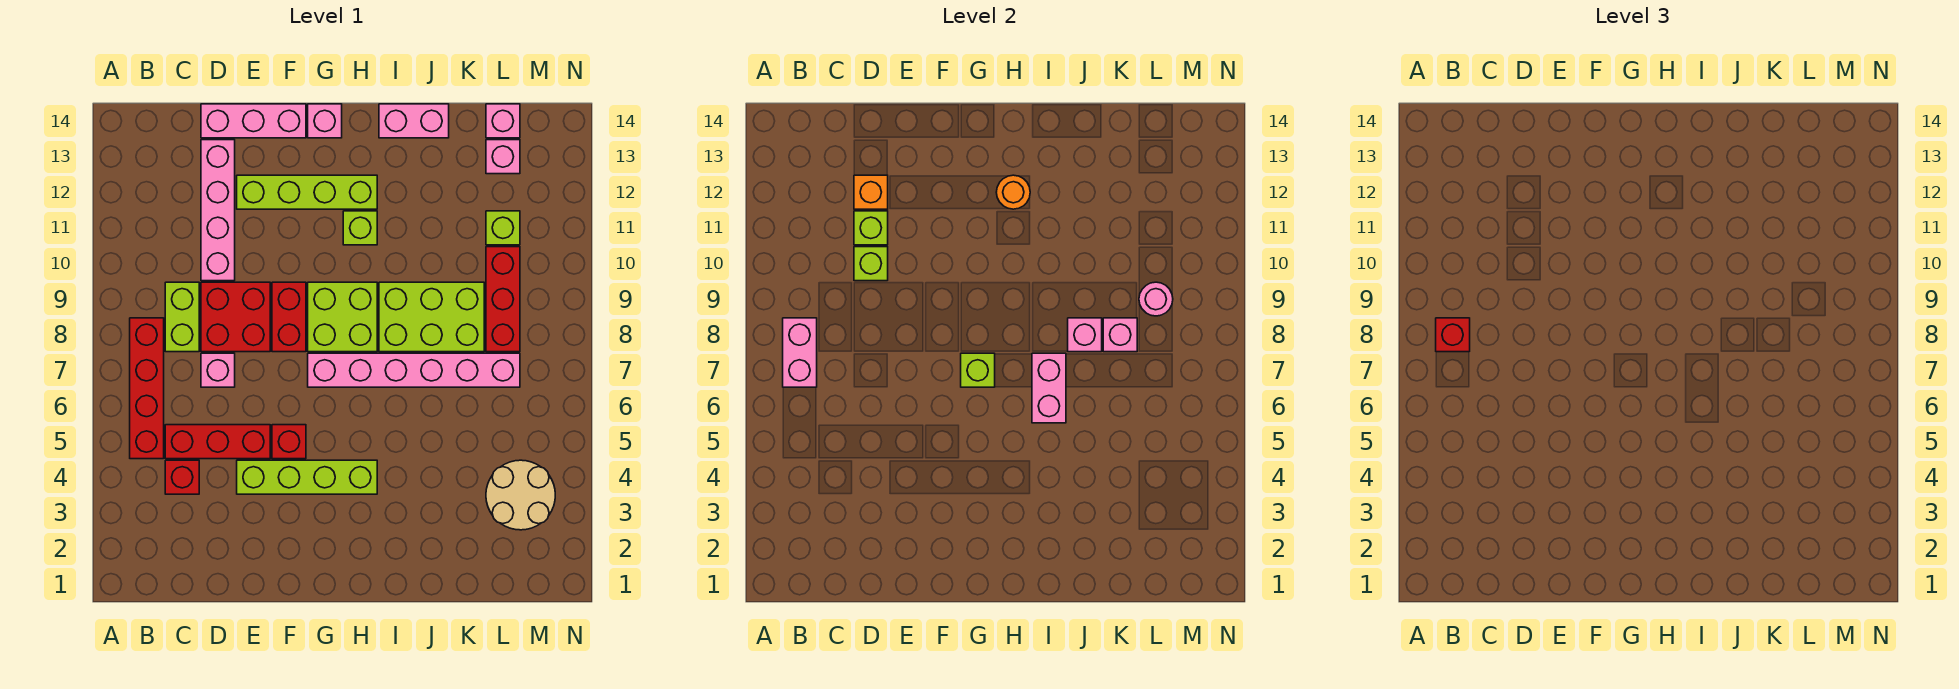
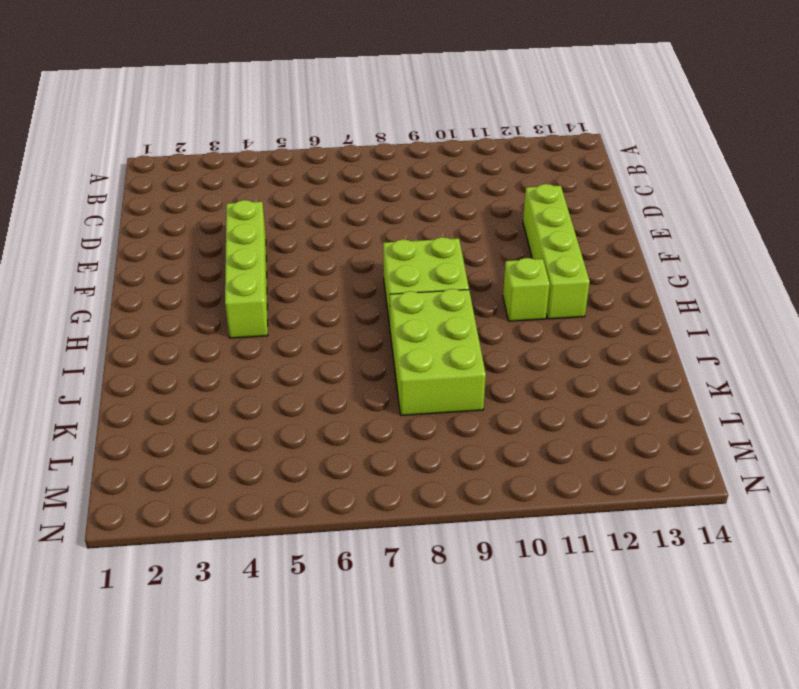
none -> red brick B5:B8 level 1
none -> red brick C4 level 1
none -> red brick C5:E5 level 1
none -> lime brick C8:C9 level 1

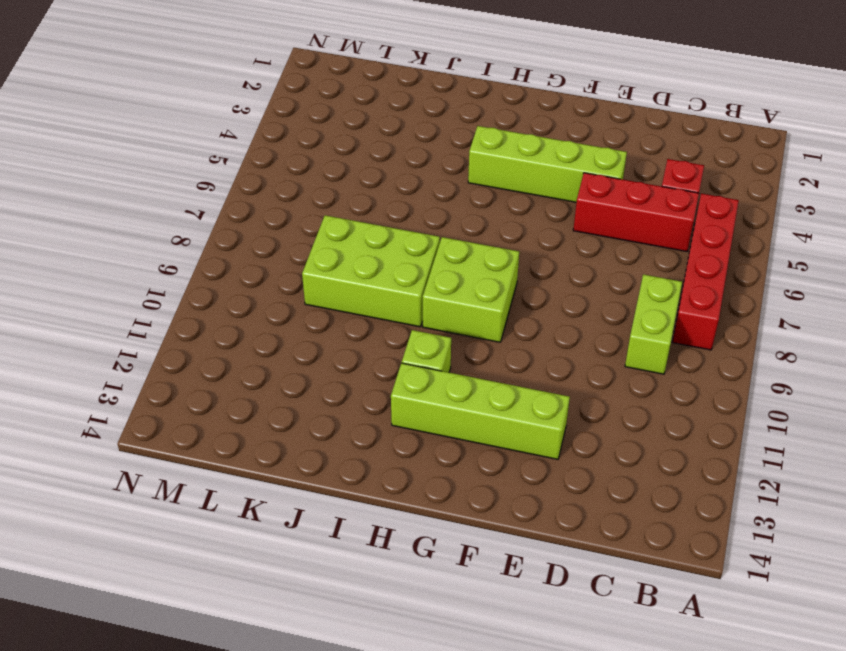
none -> pink brick D7 level 1
none -> red brick D8:E9 level 1
none -> pink brick D10:D13 level 1
none -> pink brick D14:F14 level 1

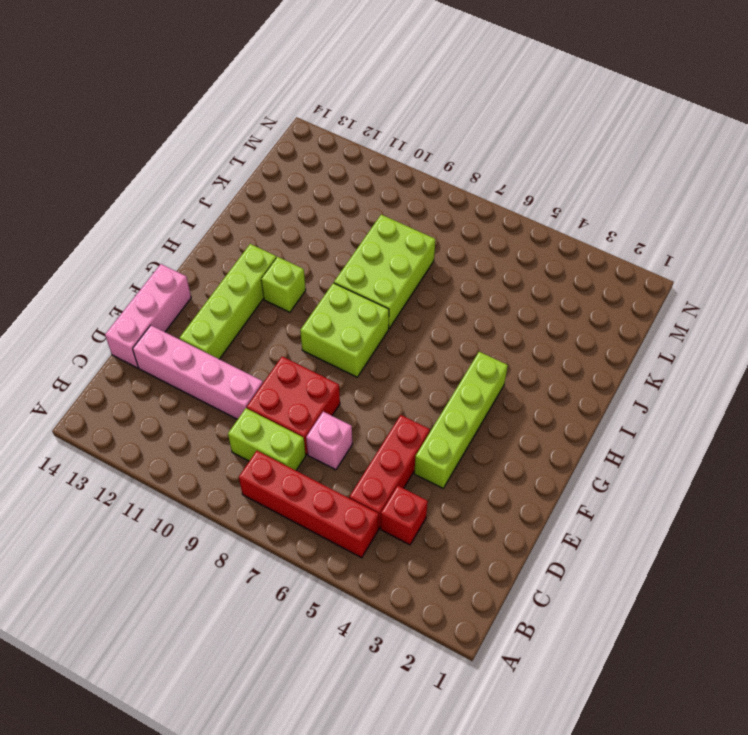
none -> red brick F5 level 1
none -> red brick F8:F9 level 1
none -> pink brick G7:L7 level 1
none -> pink brick G14 level 1

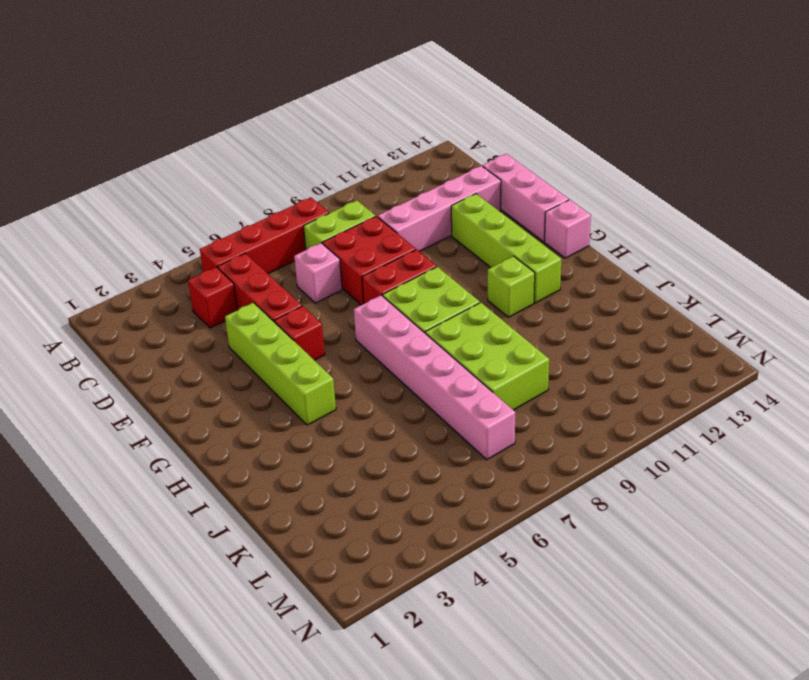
none -> pink brick I14:J14 level 1
none -> tan round brick L3:M4 level 1
none -> red brick L8:L10 level 1
none -> lime brick L11 level 1

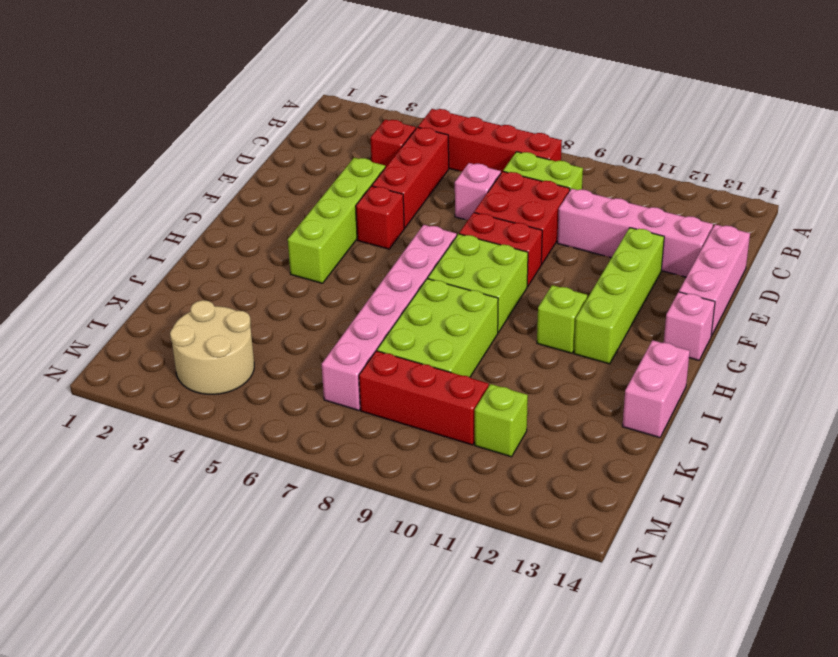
none -> pink brick L13 level 1
none -> pink brick L14 level 1
none -> pink brick B7:B8 level 2
none -> lime brick D10 level 2

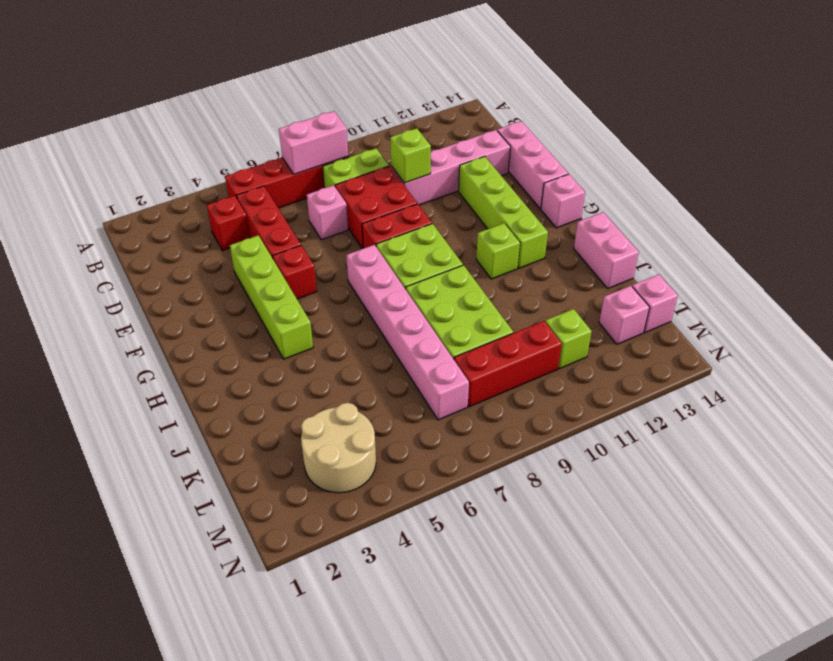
none -> lime brick D11 level 2
none -> orange brick D12 level 2
none -> lime brick G7 level 2
none -> orange round brick H12 level 2

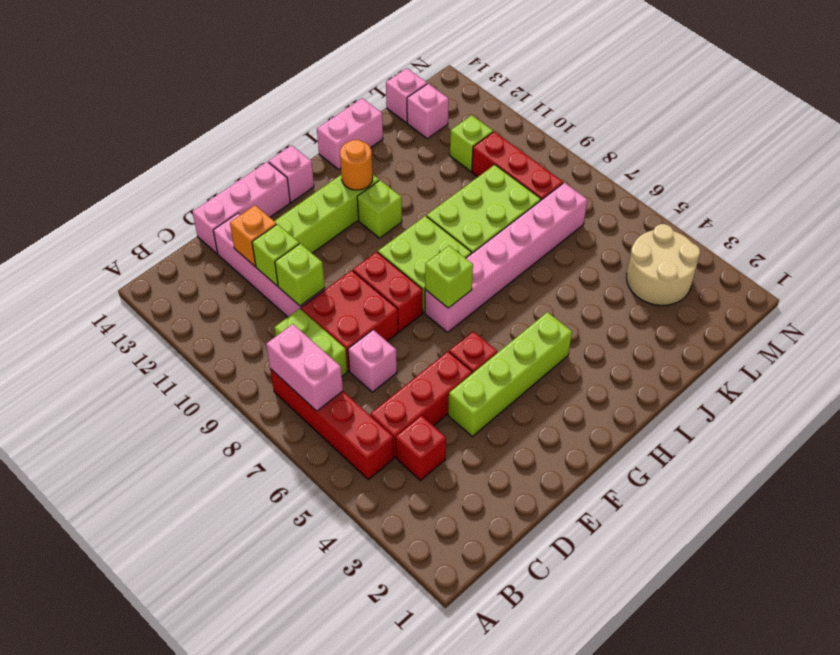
none -> pink brick I6:I7 level 2
none -> pink brick J8 level 2
none -> pink brick K8 level 2
none -> pink round brick L9 level 2

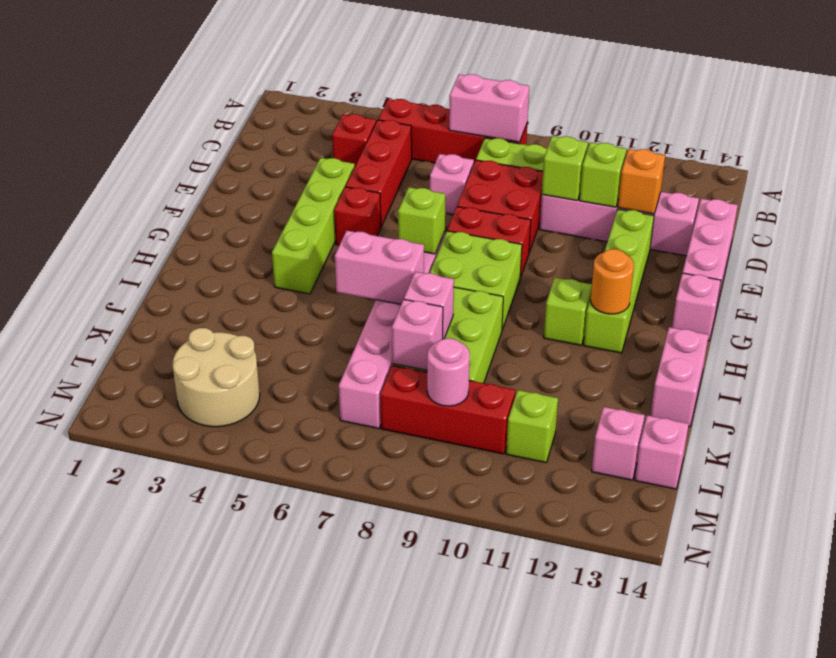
none -> red brick B8 level 3

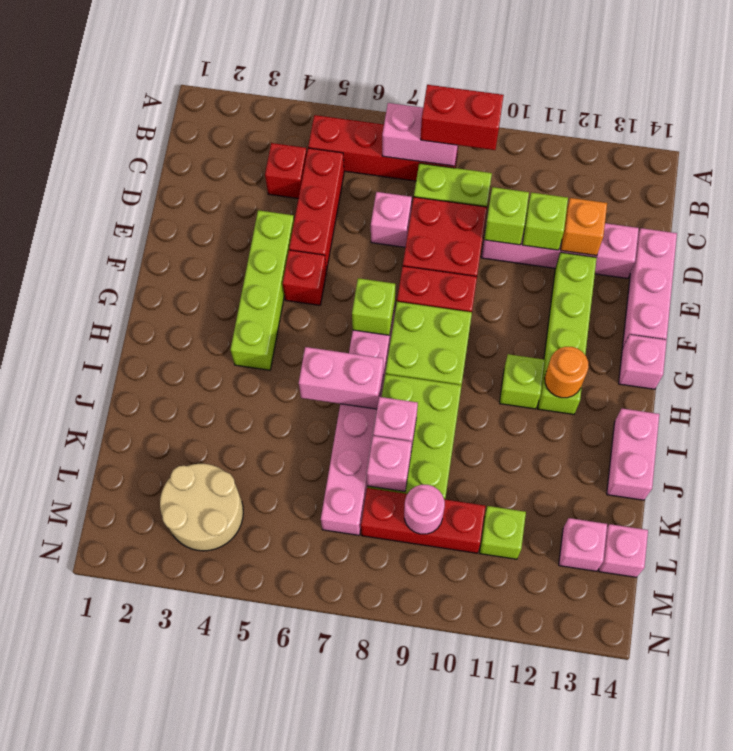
red brick B8:B9 level 3 -> red brick B8 level 3

